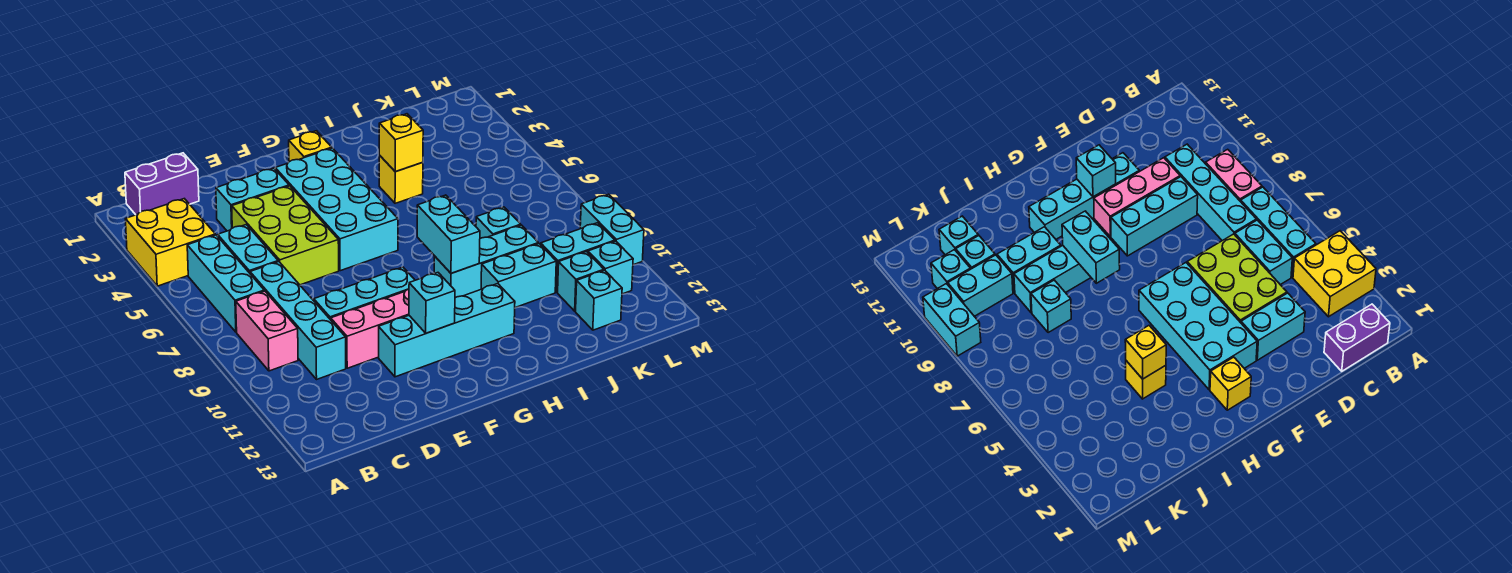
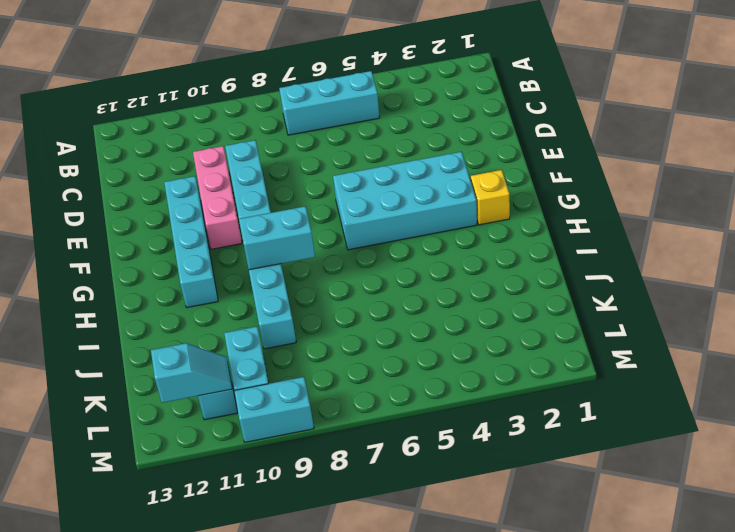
cyan slope L11:L12 level 2 top 12 -> none
none -> yellow brick A3:B4 level 1
none -> purple brick B1:C1 level 1
none -> pink brick B8:B9 level 1

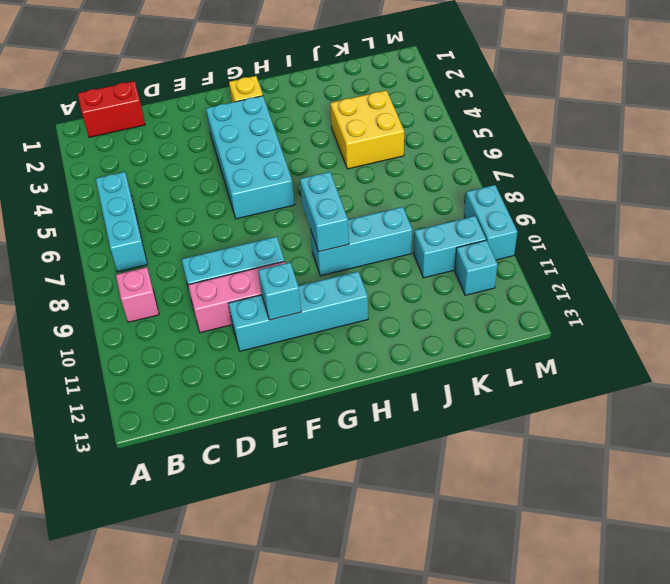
red brick B1:C1 level 1 -> purple brick B1:C1 level 1
pink brick B9 level 1 -> pink brick B8:B9 level 1
yellow brick J4:K5 level 1 -> yellow brick A3:B4 level 1
none -> cyan brick C5:C6 level 1
none -> cyan brick C7:C10 level 1
none -> cyan brick D3:E3 level 1

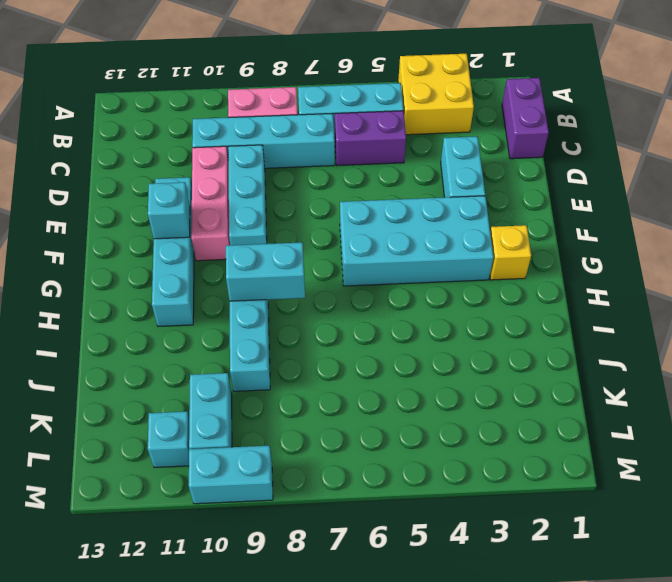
purple brick C5:C6 level 1 -> cyan brick C5:C6 level 1
none -> lime brick D4:E6 level 1
none -> yellow brick I4 level 1
none -> cyan brick I10:J10 level 1

